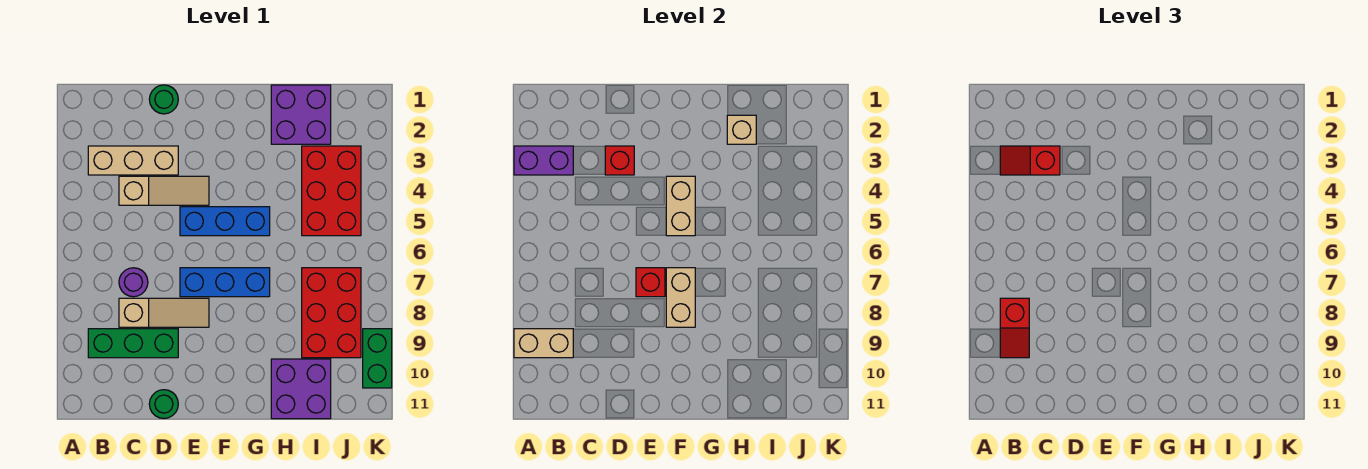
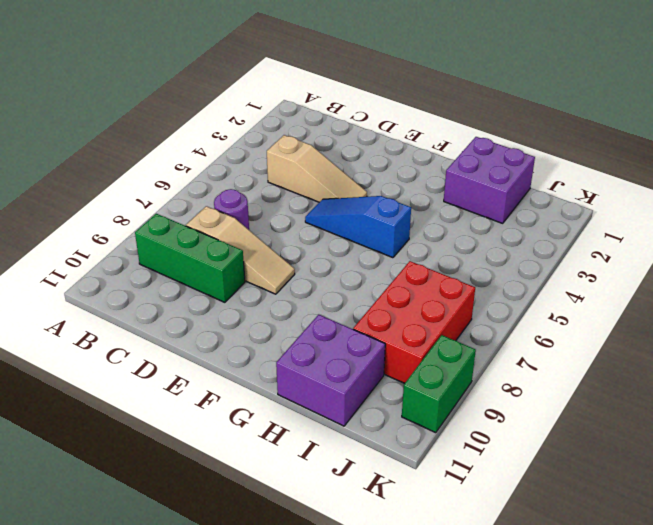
blue slope E5:G5 level 1 top G -> blue brick E5:G5 level 1
none -> tan brick B3:D3 level 1
none -> green round brick D1 level 1
none -> green round brick D11 level 1

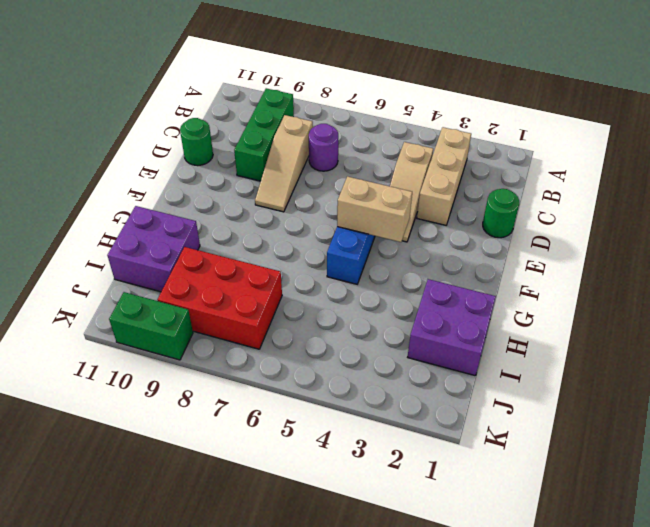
none -> blue brick E7:G7 level 1
none -> red brick I3:J5 level 1
none -> purple brick A3:B3 level 2

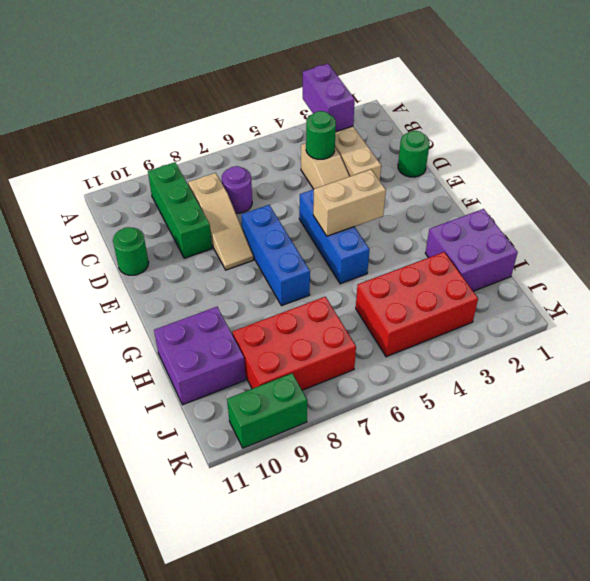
green round brick C4 level 2 -> none
none -> tan brick A9:B9 level 2
none -> red brick D3 level 2
none -> red brick E7 level 2

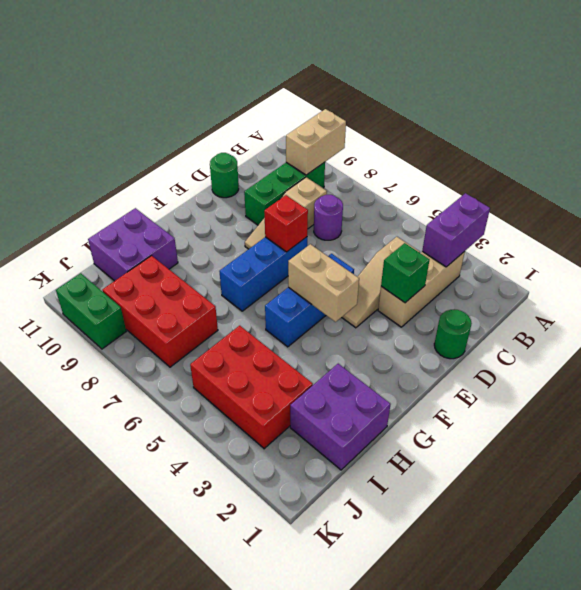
green brick D3 level 2 -> red brick D3 level 2
none -> tan brick F7:F8 level 2
none -> tan brick H2 level 2
none -> red slope B3:C3 level 3 top C

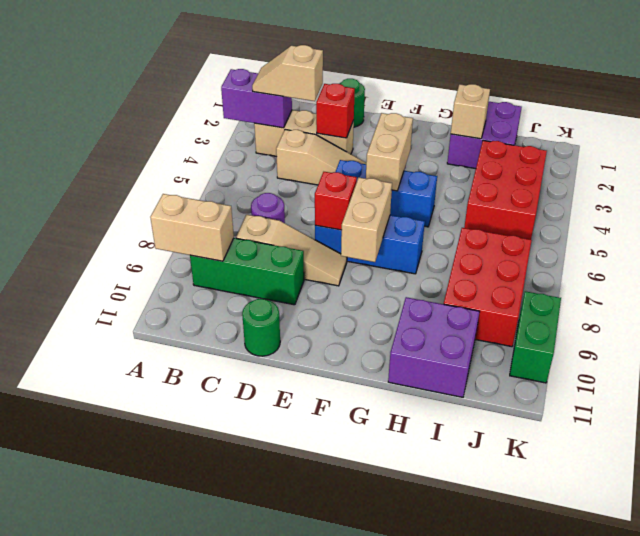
tan slope B3:C3 level 3 top C -> red slope B3:C3 level 3 top C
none -> red slope B8:B9 level 3 top 8

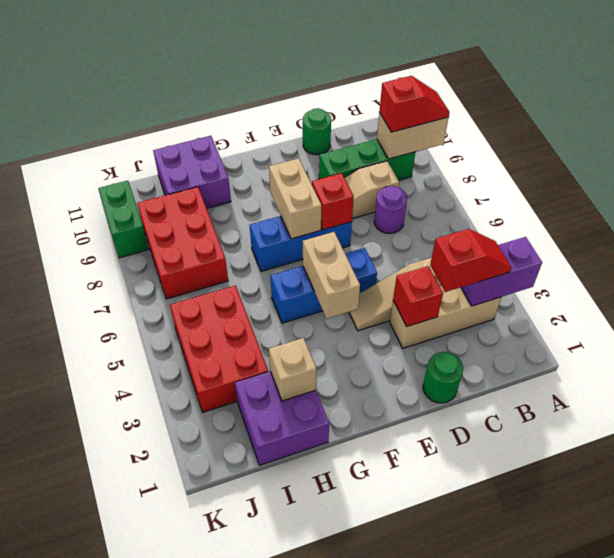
red slope A9:B9 level 3 top B -> red slope B8:B9 level 3 top 8

